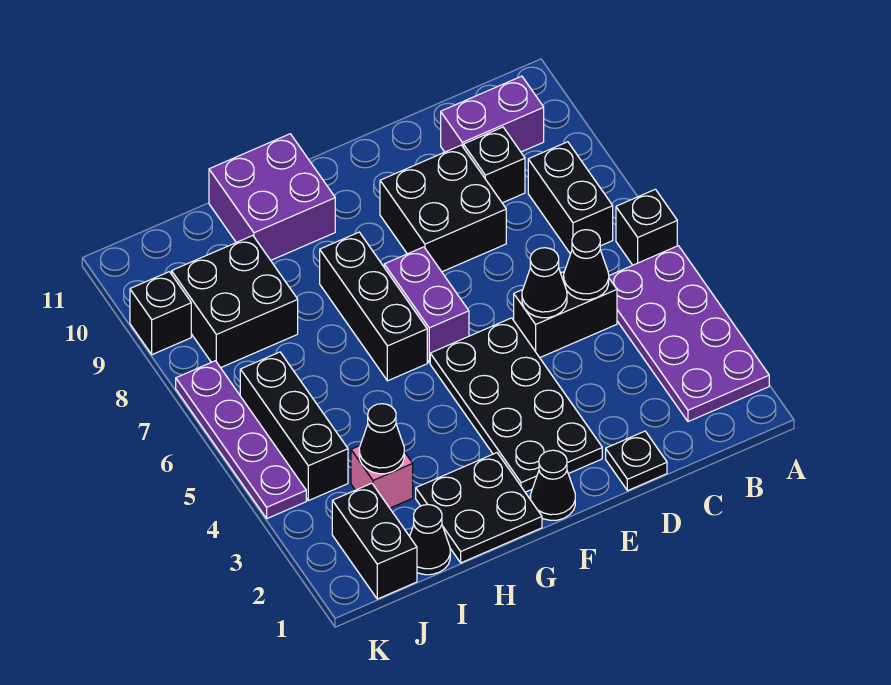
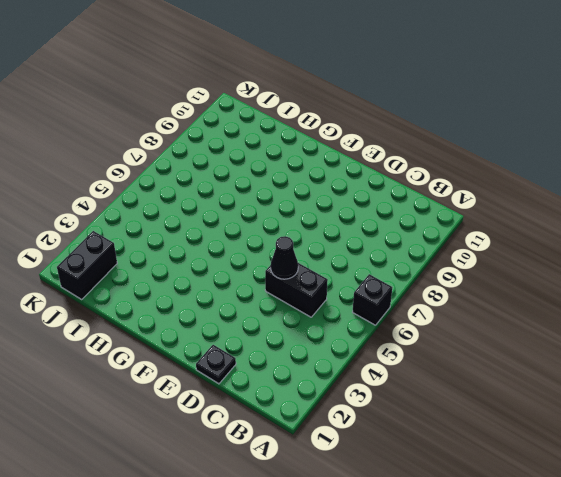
none -> purple plate A2:B5 level 1
none -> black brick B7:B8 level 1
none -> purple brick B10:C10 level 1

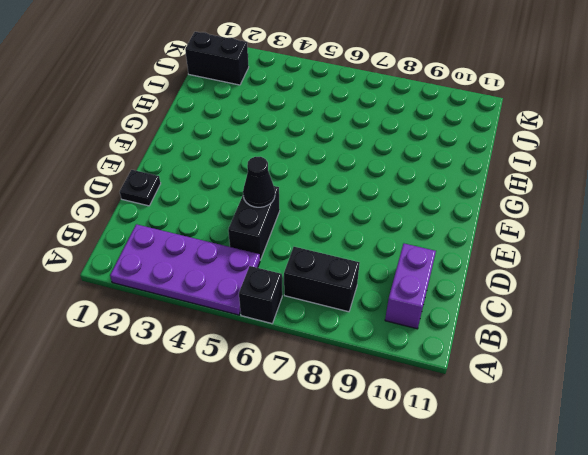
none -> black brick C9 level 1
none -> black brick D8:E9 level 1
none -> black plate E2:F5 level 1

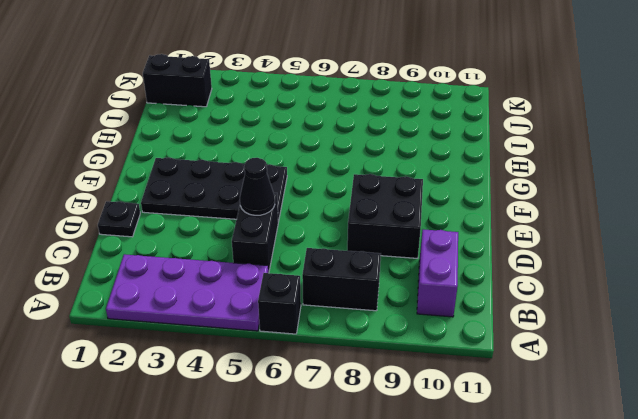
none -> black brick C9 level 1
none -> black cone F1 level 1
none -> purple brick F6:F7 level 1

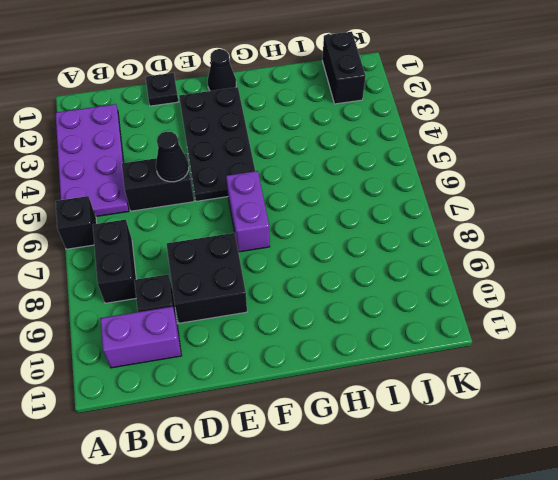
none -> black plate G1:H2 level 1
none -> black brick G6:G8 level 1
none -> purple brick G10:H11 level 1

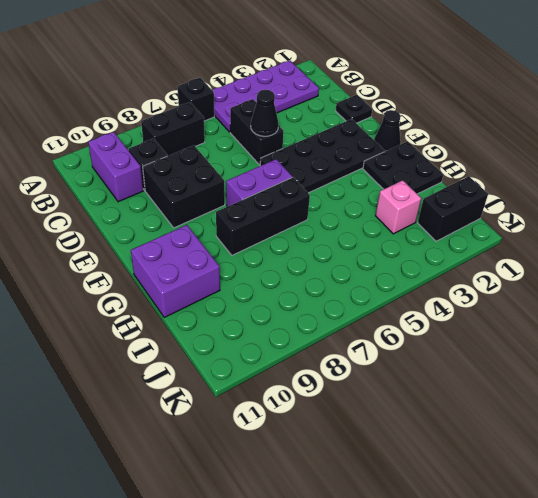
none -> black cone I1 level 1
none -> black brick I8:J9 level 1
none -> black brick J4:J6 level 1

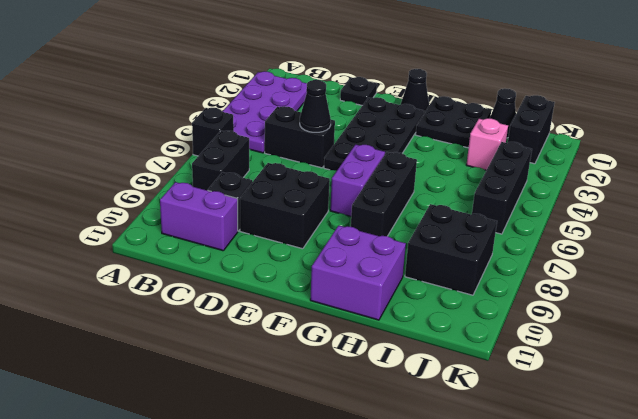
none -> purple plate K4:K7 level 1
none -> black brick K9 level 1
none -> black cone C5 level 2

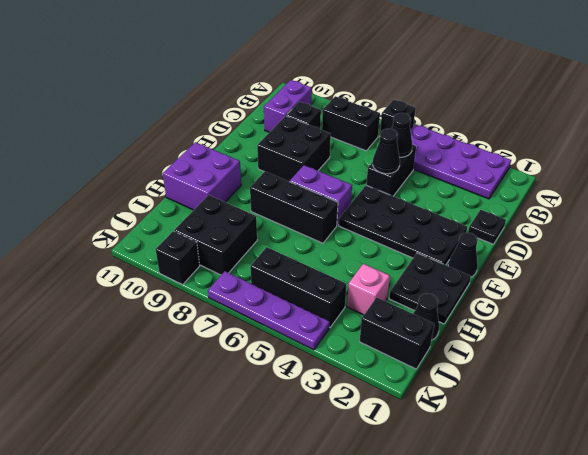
none -> black cone I3 level 2

